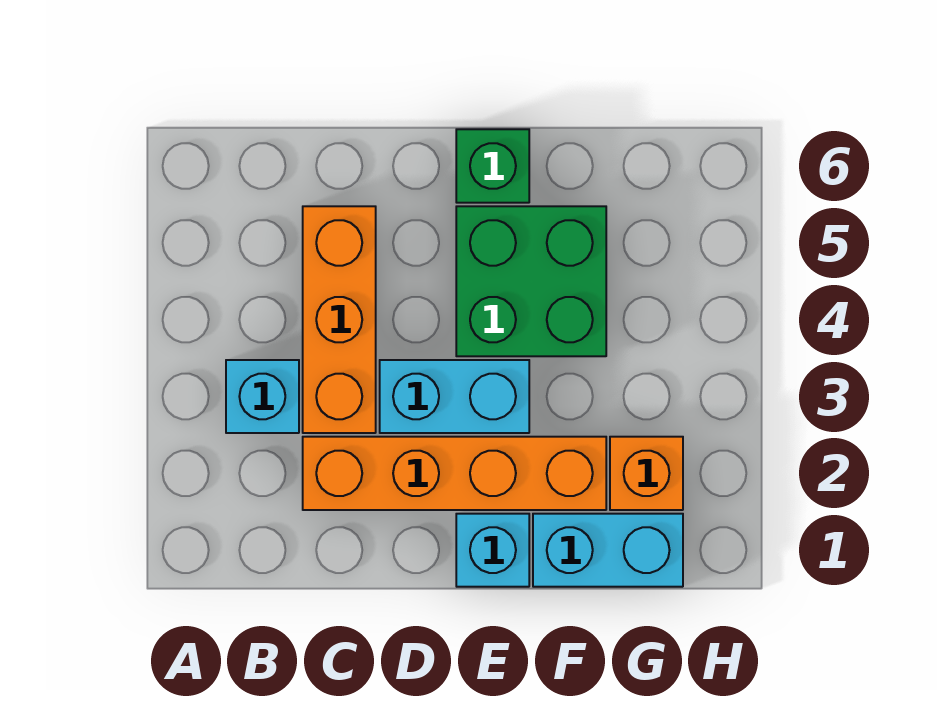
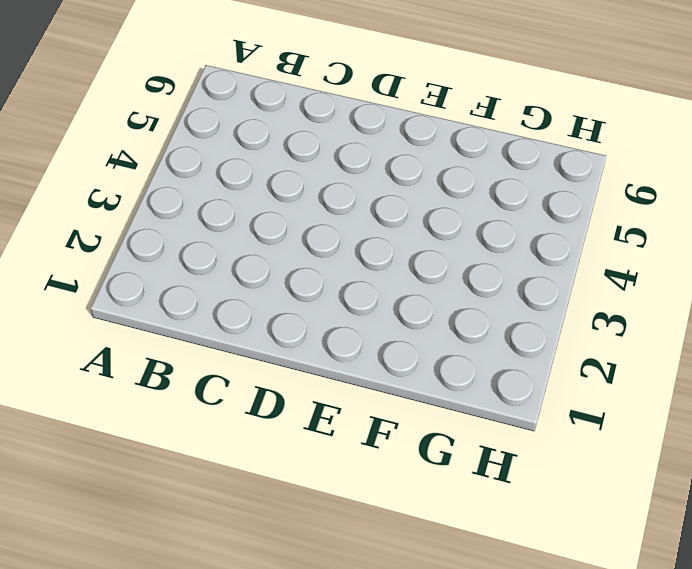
none -> cyan brick B3 level 1
none -> orange brick C2:F2 level 1

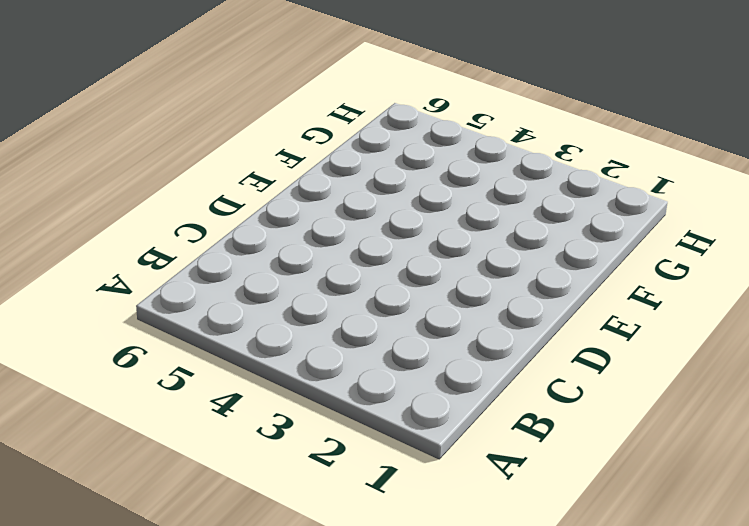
none -> cyan brick B3 level 1
none -> orange brick C2:F2 level 1

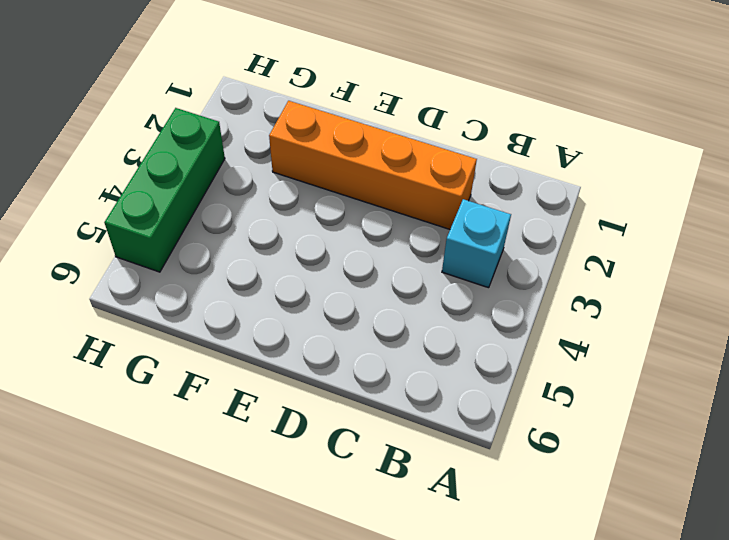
green brick H3:H5 level 1 -> none
none -> orange brick C3:C5 level 1
none -> cyan brick D3:E3 level 1

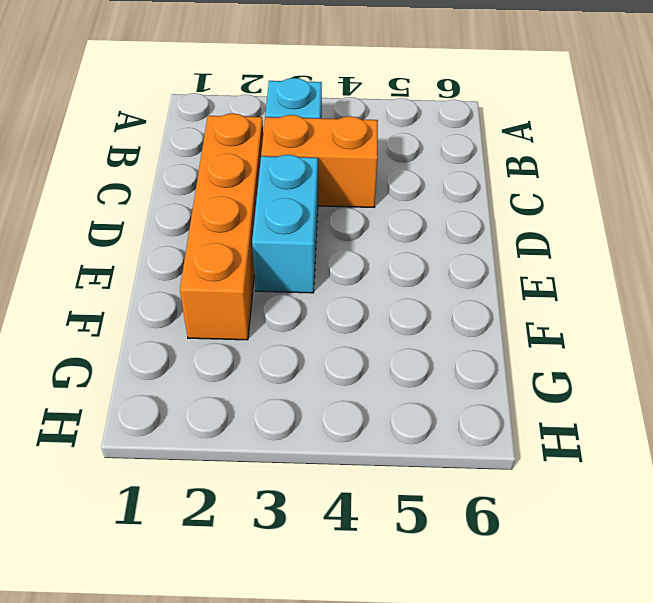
orange brick C3:C4 level 1 -> orange brick C3:C5 level 1
none -> cyan brick E1 level 1
none -> green brick E4:F5 level 1

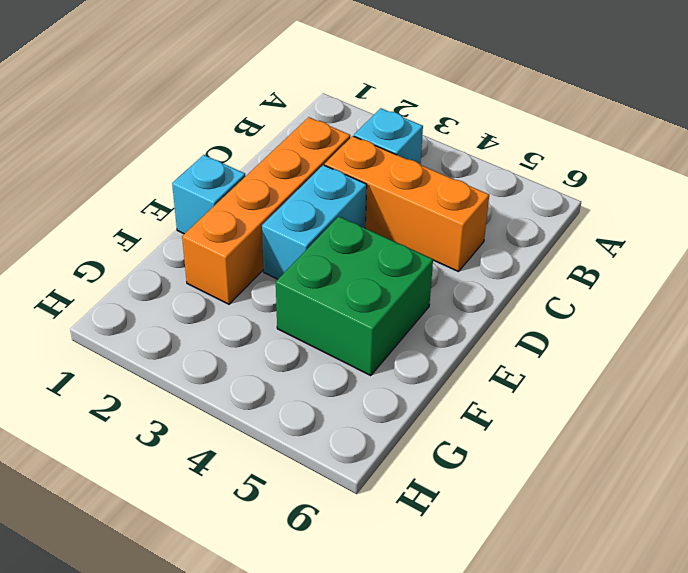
none -> green brick E6 level 1
none -> cyan brick F1:G1 level 1

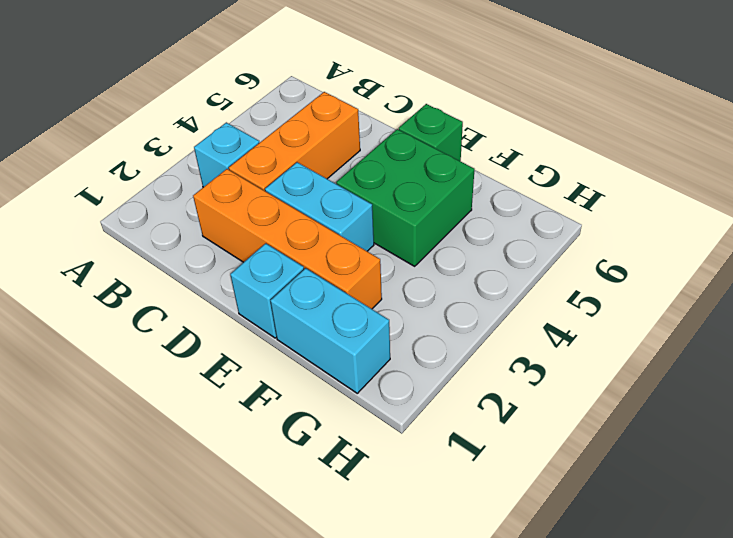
none -> orange brick G2 level 1

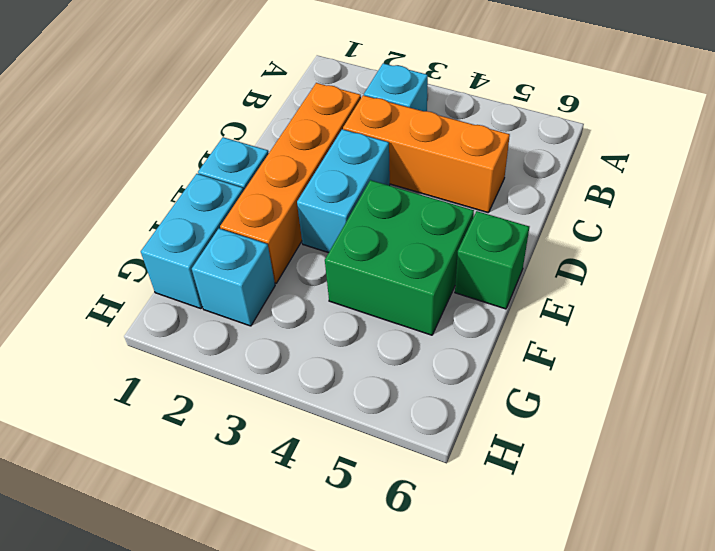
cyan brick G2 level 1 -> orange brick G2 level 1

